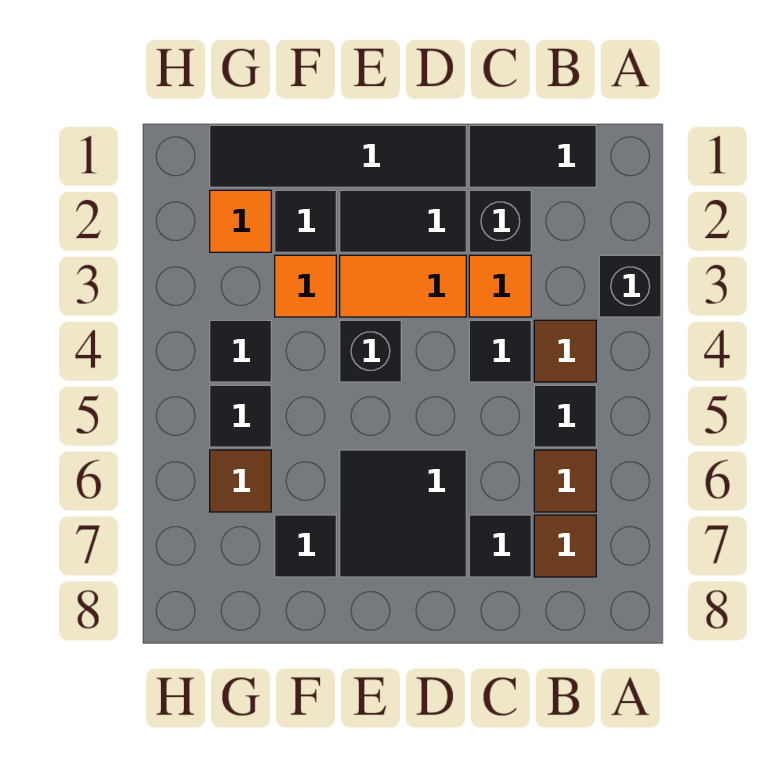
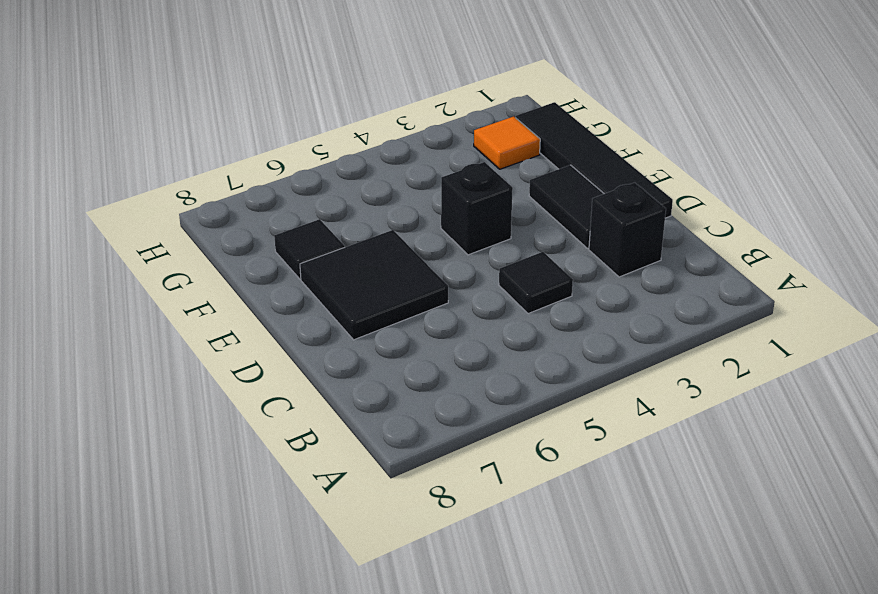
none -> black brick A3 level 1
none -> black tile B1:C1 level 1
none -> brown tile B4 level 1

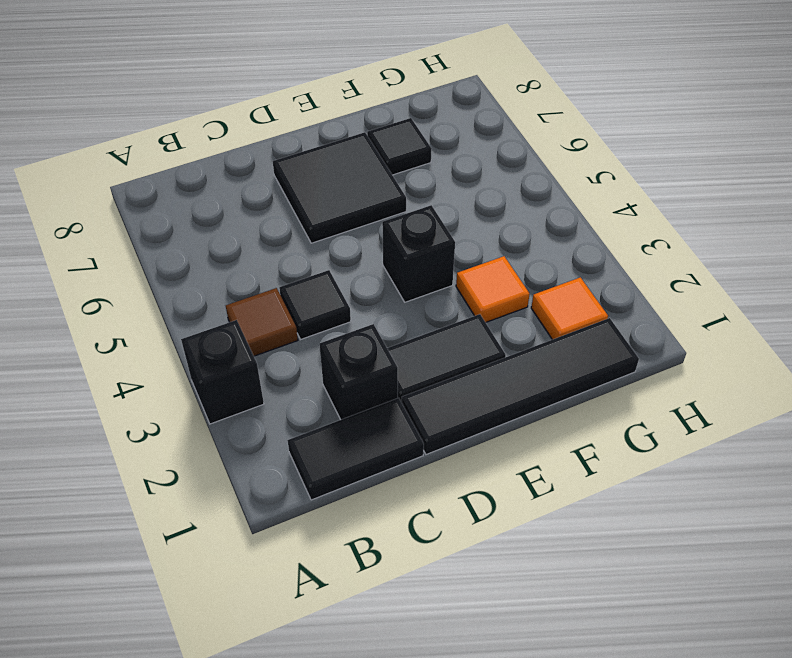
none -> black tile B5 level 1
none -> brown tile B6 level 1
none -> brown tile B7 level 1

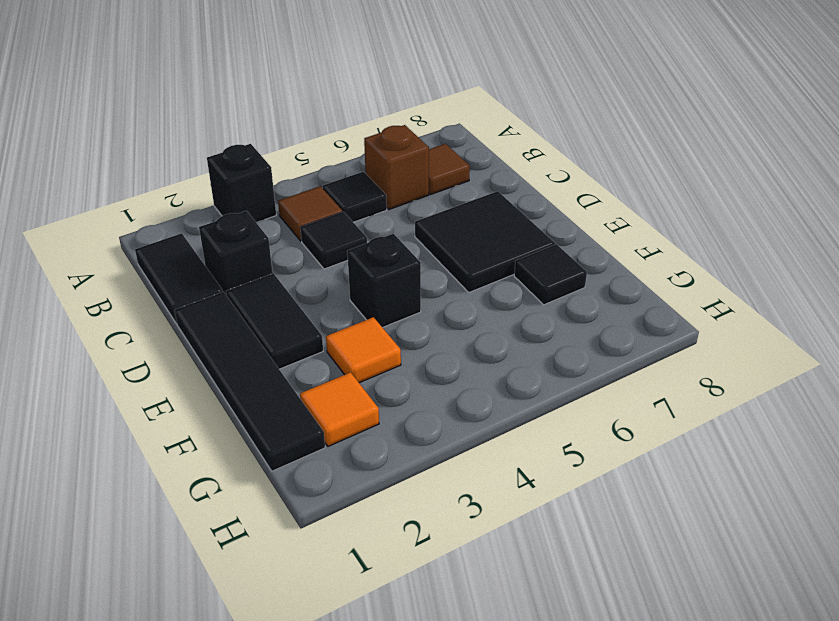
brown brick B6 level 1 -> brown tile B6 level 1
none -> orange tile C3 level 1
none -> black tile C7 level 1
none -> orange tile D3:E3 level 1

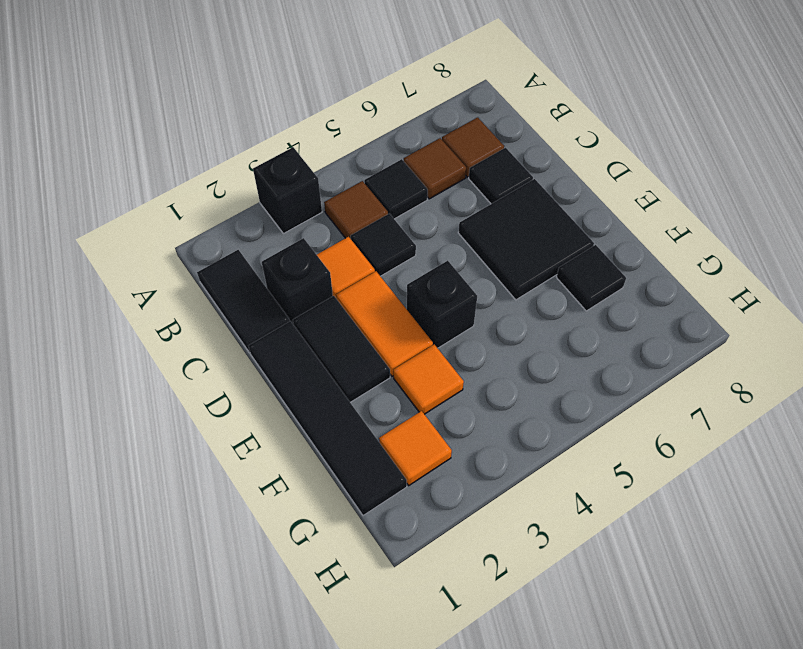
none -> black tile F2 level 1
none -> black tile G4 level 1
none -> black tile G5 level 1

